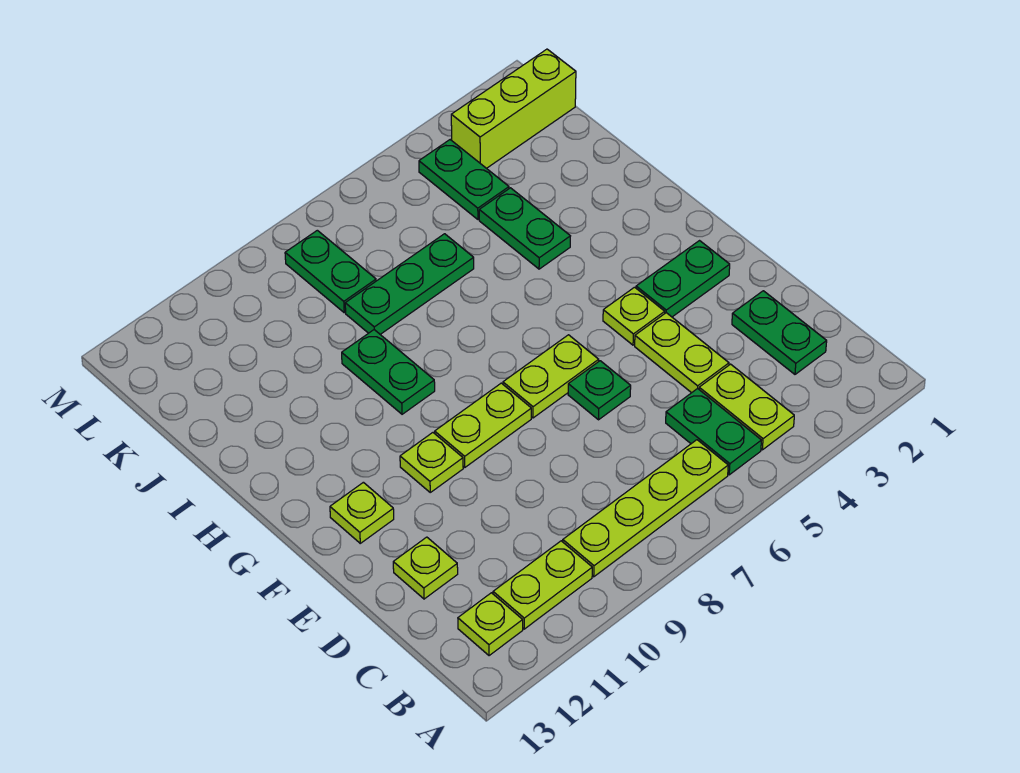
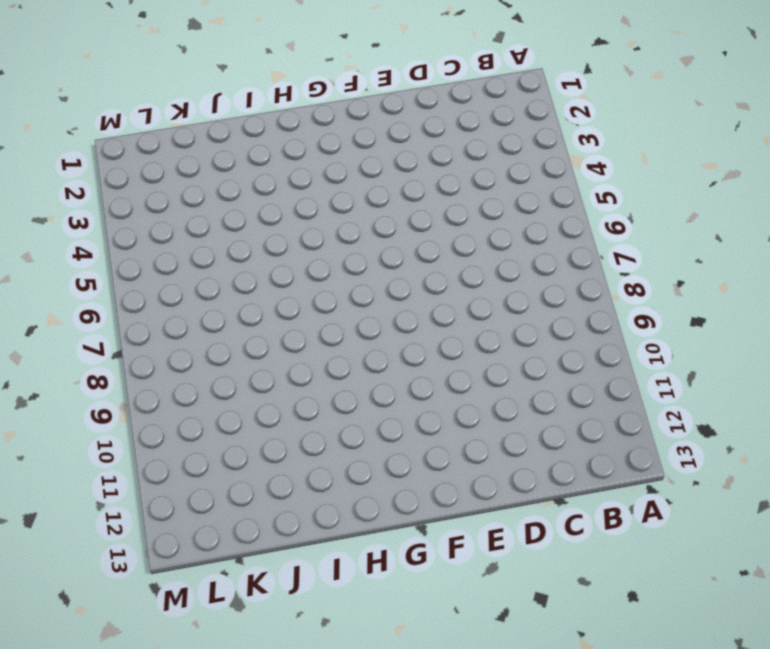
none -> lime plate B4:C4 level 1
none -> green plate B5:C5 level 1
none -> lime plate B6:B9 level 1

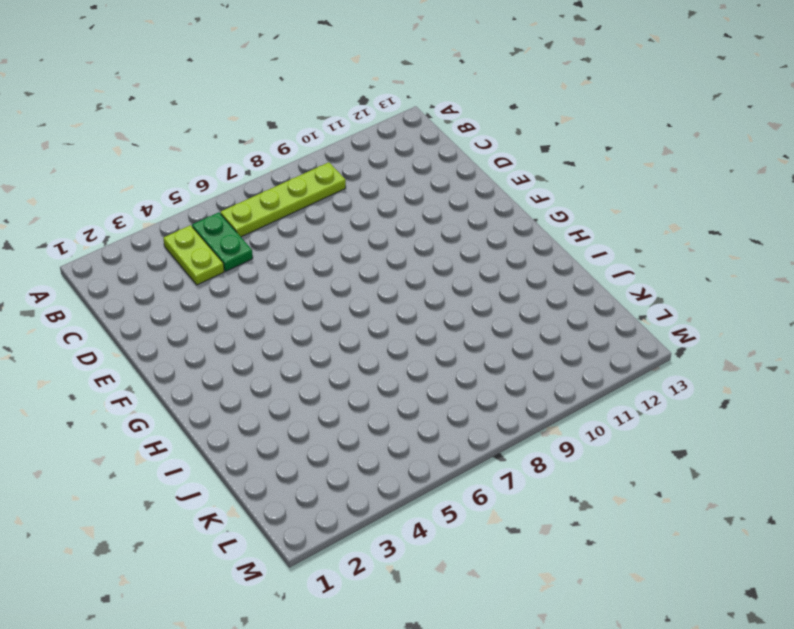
none -> lime plate B10:B11 level 1
none -> lime plate B12 level 1
none -> green plate C2:D2 level 1

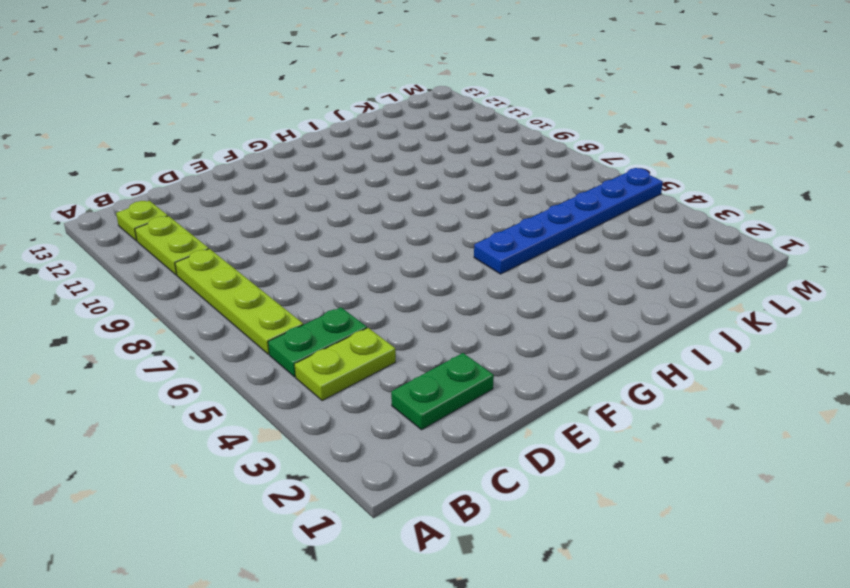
blue plate H5:M5 level 1 -> none
none -> lime plate D4:E4 level 1
none -> lime plate D12 level 1
none -> green plate E6 level 1

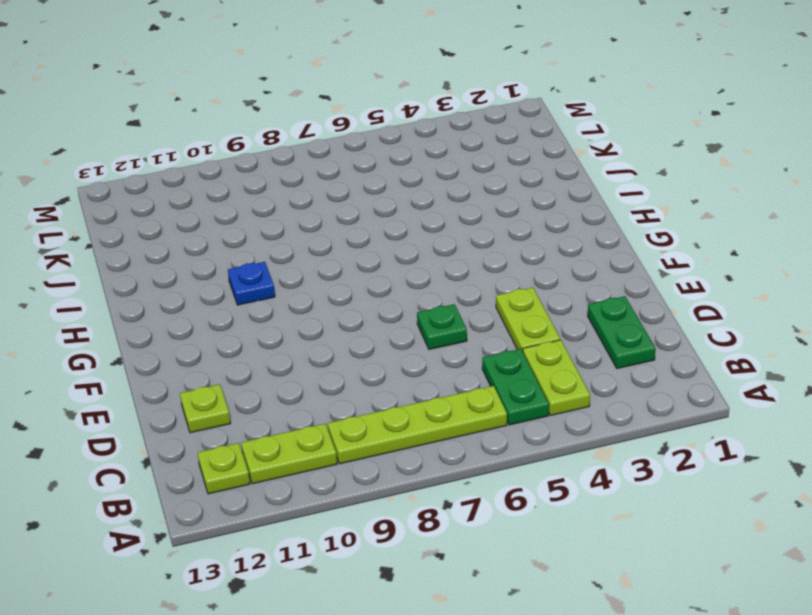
blue plate H10 level 1 -> none
none -> green plate F2:F3 level 1
none -> lime plate F4 level 1
none -> lime plate F6:F7 level 1

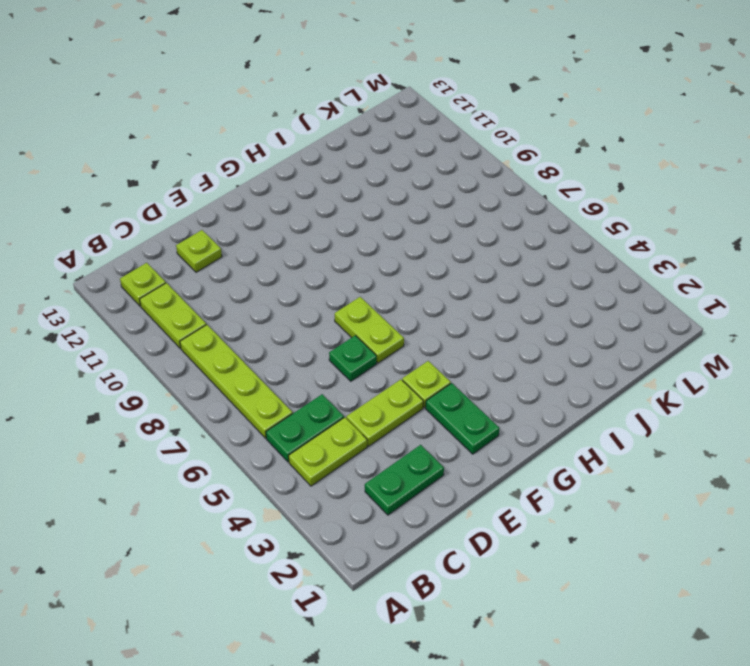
none -> lime plate F8:F9 level 1
none -> lime plate F10 level 1
none -> lime plate F12 level 1

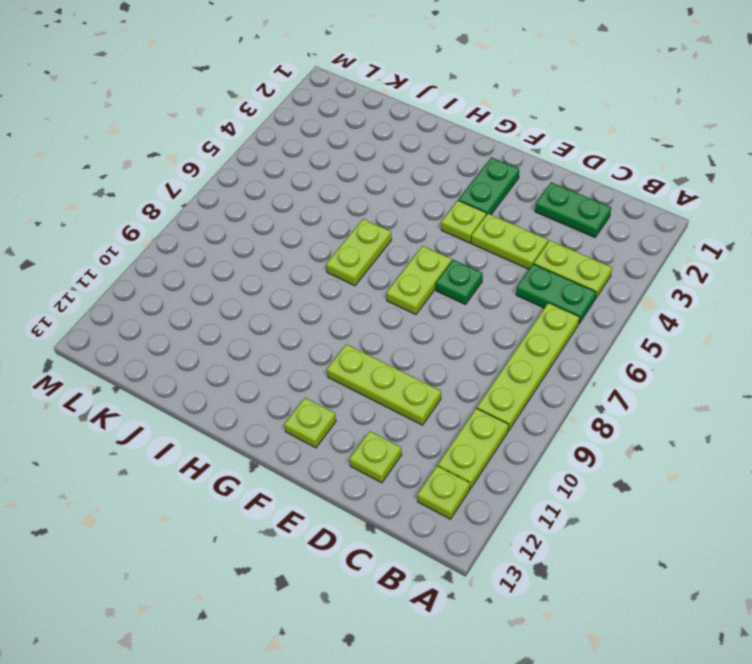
lime plate D10:F10 level 1 -> lime plate F10 level 1
lime plate H6:H7 level 1 -> lime plate F8:F9 level 1
none -> green plate H9:I9 level 1
none -> green plate I4:J4 level 1
none -> green plate J6:J8 level 1

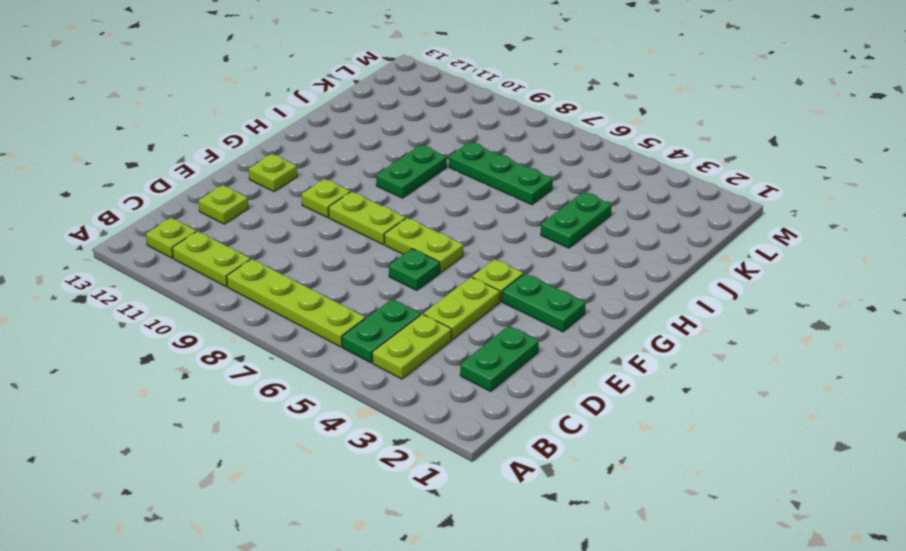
none -> green plate K4:L4 level 1
none -> green plate K8:L8 level 1
none -> lime brick L1:L3 level 1

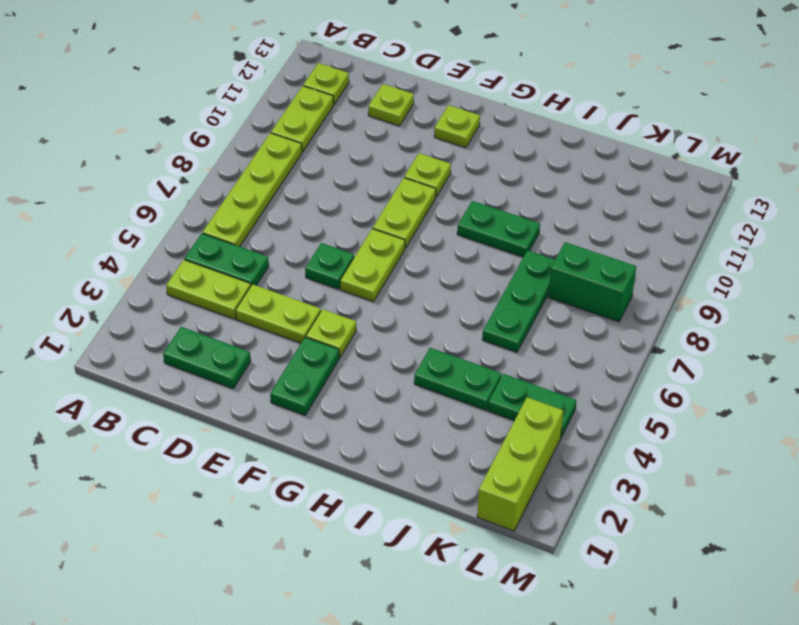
green brick K8:L8 level 1 -> green plate K8:L8 level 1

